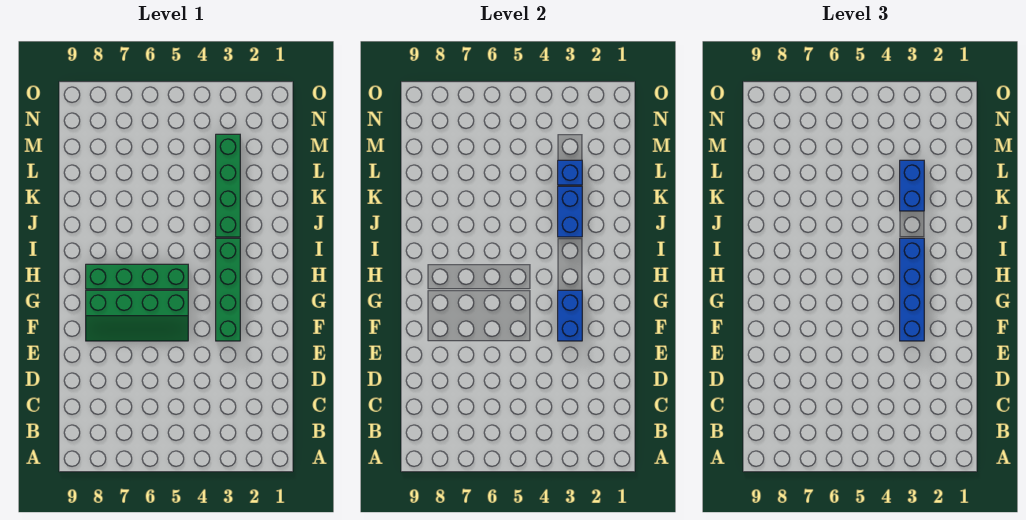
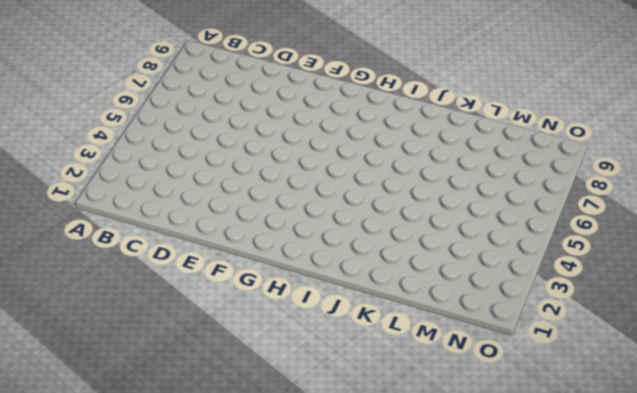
none -> green brick F3:I3 level 1
none -> green slope F5:G8 level 1 top G

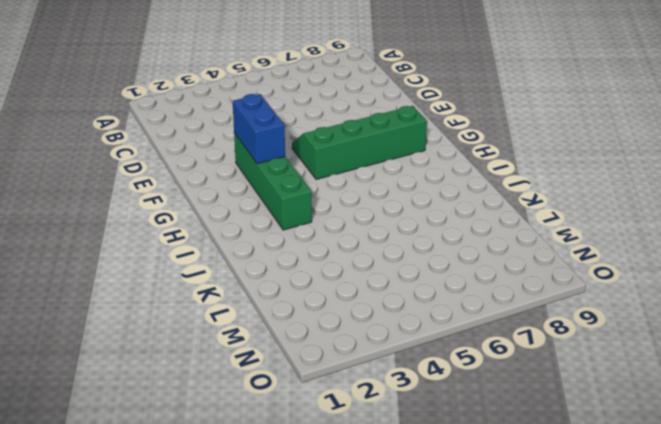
none -> green brick H5:H8 level 1
none -> green brick J3:M3 level 1

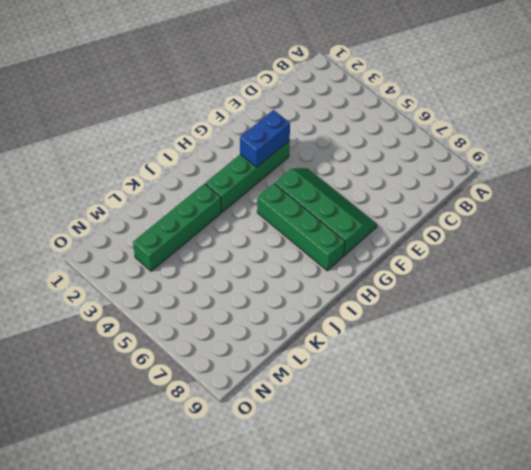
none -> blue brick J3:K3 level 2
none -> blue brick L3 level 2

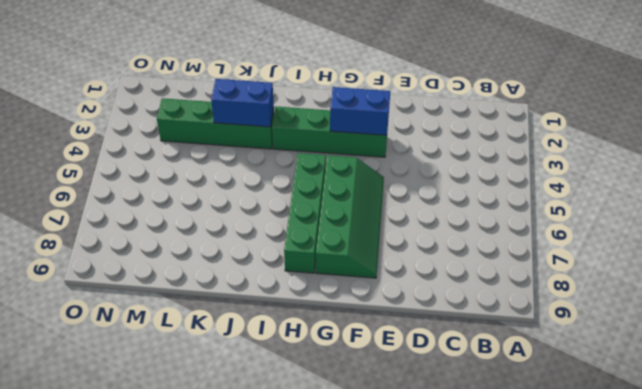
none -> blue brick L3 level 2
none -> blue brick F3:I3 level 3

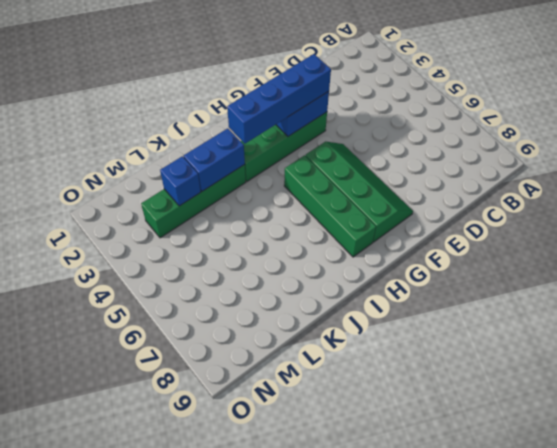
none -> blue brick K3:L3 level 3

